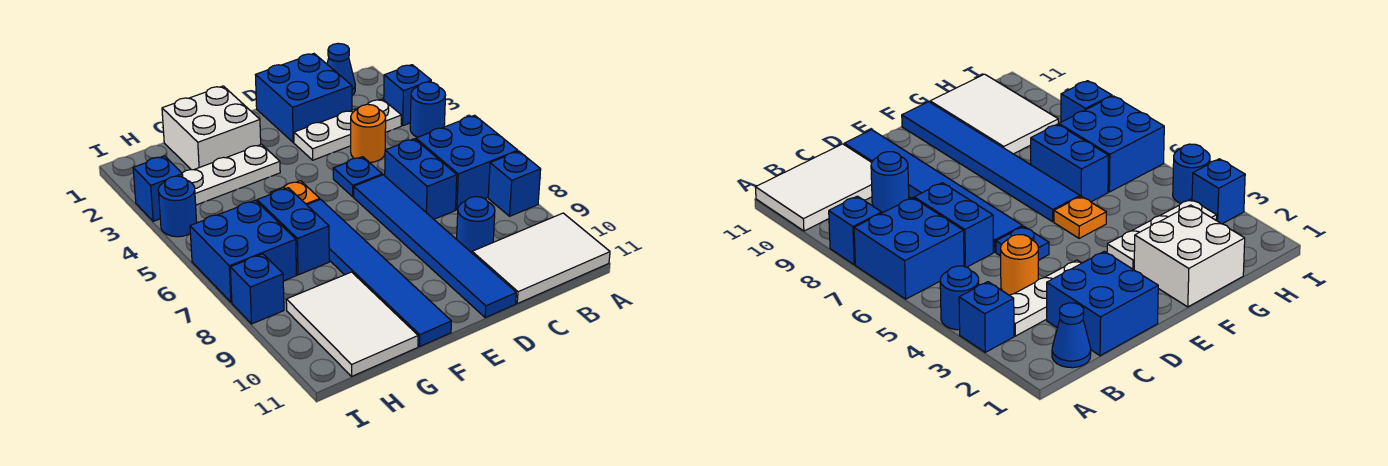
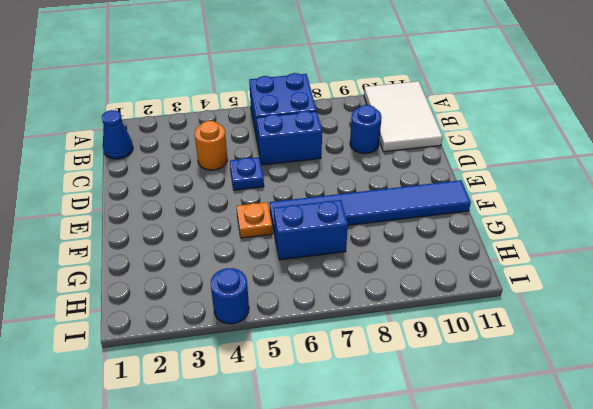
none -> blue brick A3 level 1
none -> blue round brick A4 level 1
none -> blue brick A8 level 1

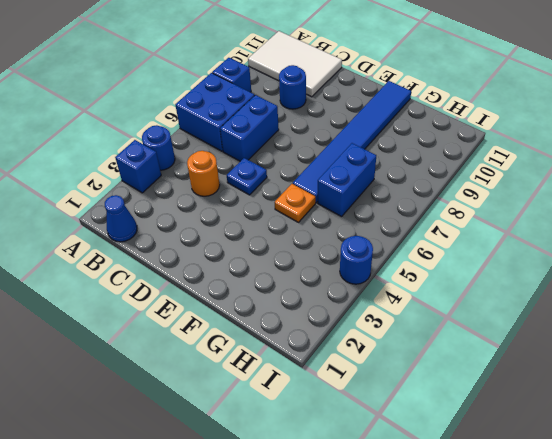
none -> white plate B3:D3 level 1
none -> blue brick C1:D2 level 1
none -> blue tile D6:D11 level 1

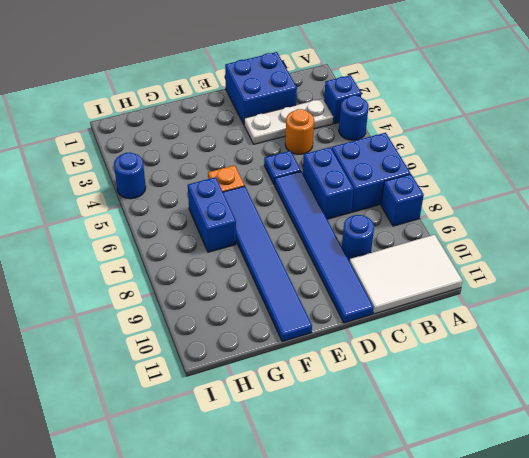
none -> blue cone B1 level 1
none -> white brick F1:G2 level 1
none -> white plate F3:H3 level 1

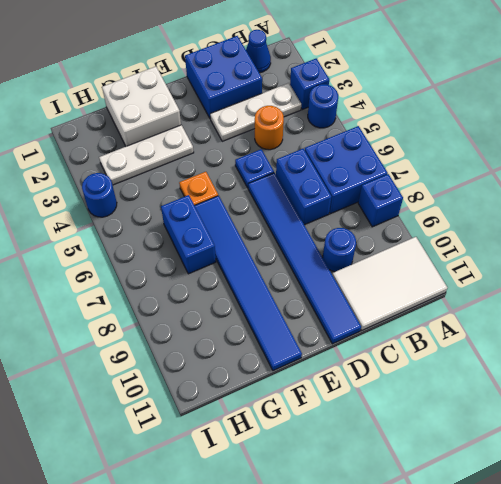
none -> white tile G9:H11 level 1
none -> blue brick H6:I7 level 1
none -> blue brick I3 level 1

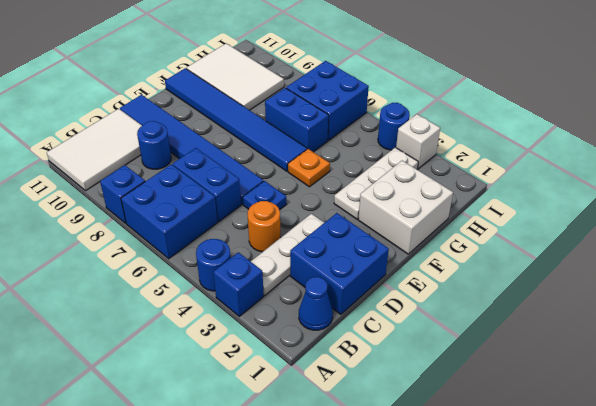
white brick I3 level 1 -> blue brick I3 level 1
none -> blue brick I8 level 1

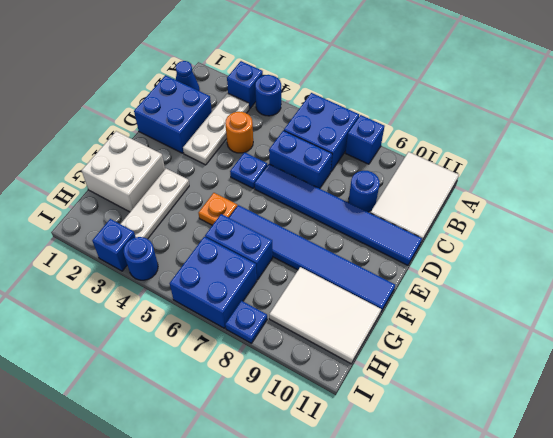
blue plate I8 level 1 -> blue brick I8 level 1

